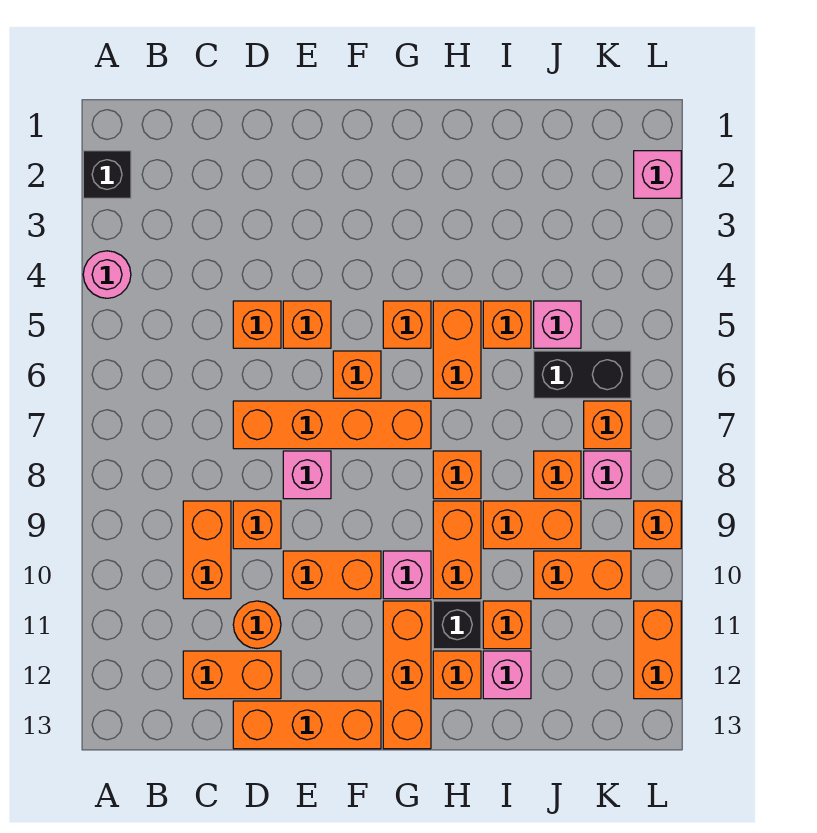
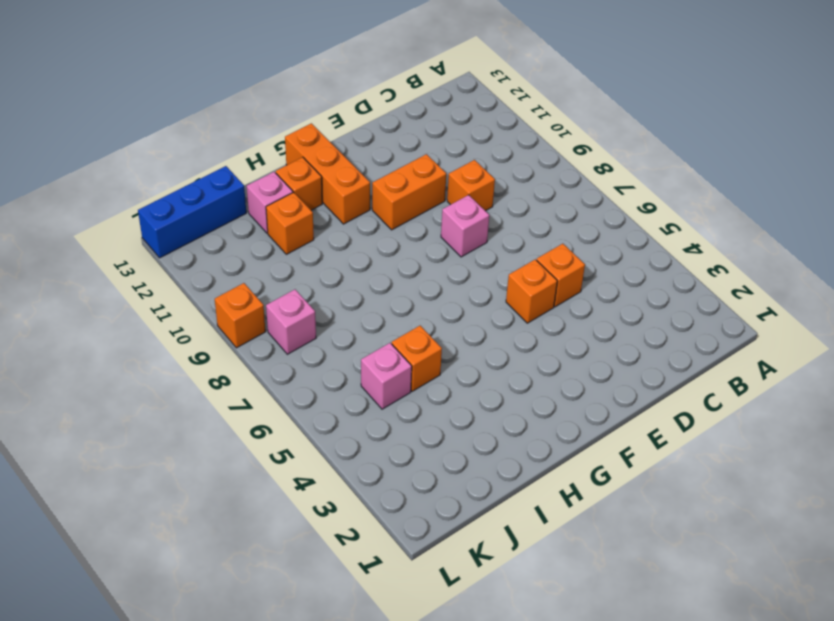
blue brick J13:L13 level 1 -> none
none -> black brick A2 level 1
none -> pink round brick A4 level 1
none -> orange brick C9:C10 level 1
none -> orange brick C12:D12 level 1

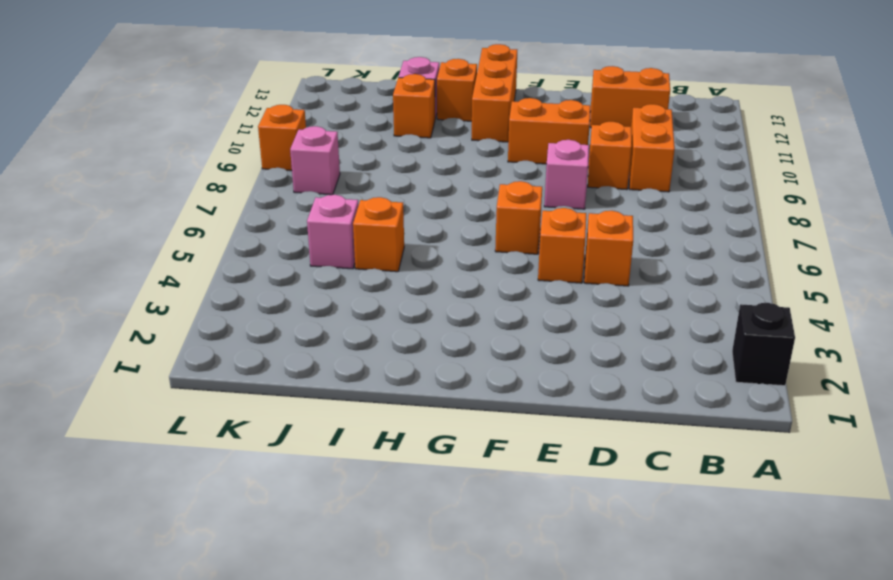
none -> pink round brick A4 level 1
none -> orange brick D7:G7 level 1
none -> orange round brick D11 level 1
none -> orange brick D13:F13 level 1

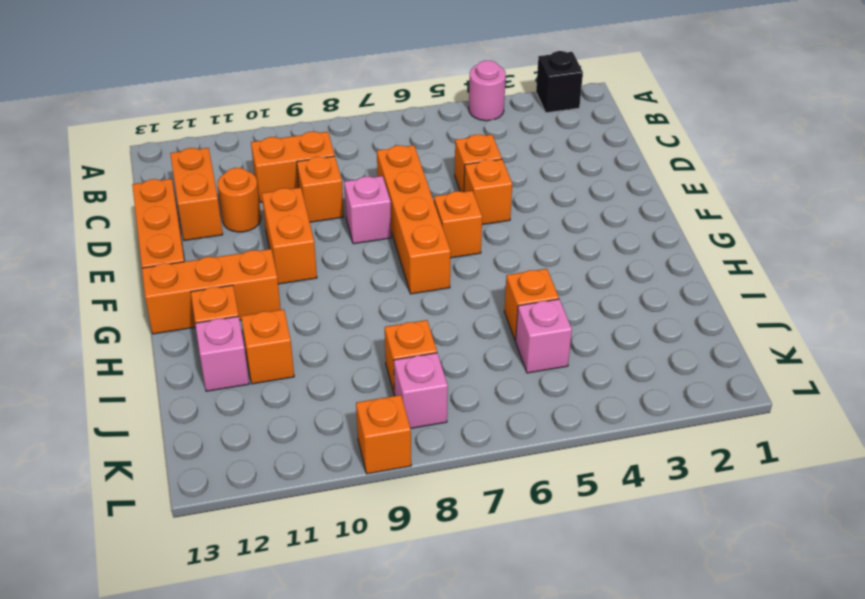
none -> orange brick G5 level 1
none -> pink brick G10 level 1
none -> orange brick H5:H6 level 1
none -> orange brick H8 level 1

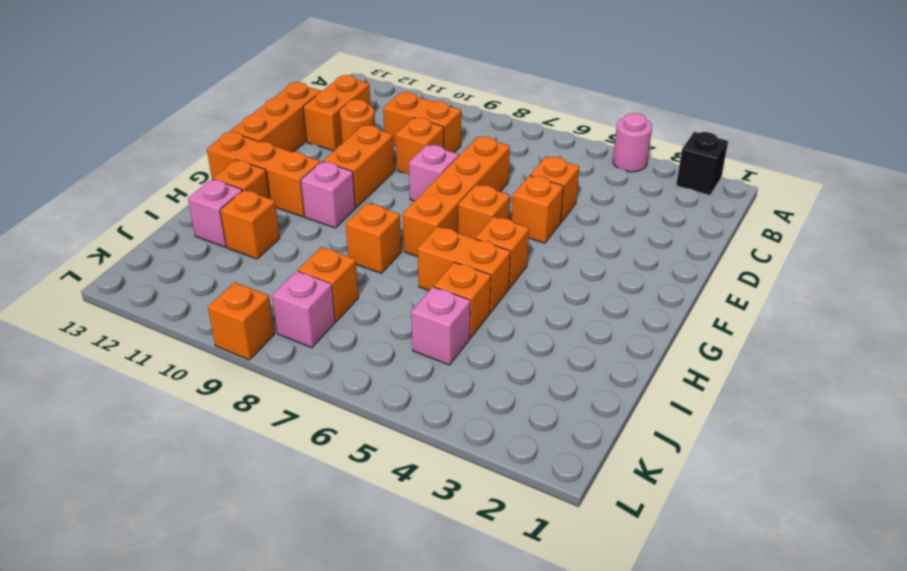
none -> orange brick H9:H10 level 1
none -> black brick H11 level 1
none -> orange brick I9:J9 level 1
none -> black brick J6:K6 level 1

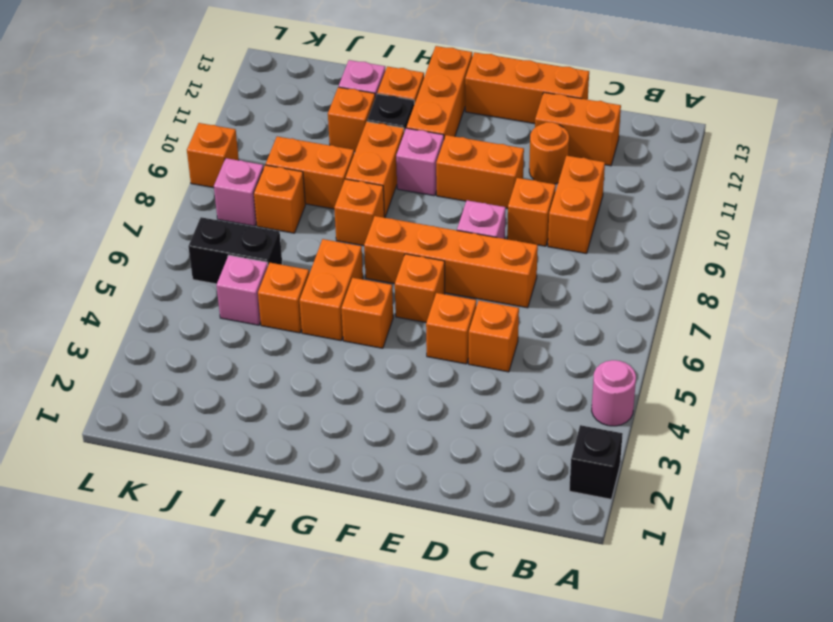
none -> orange brick J10:K10 level 1
none -> orange brick K7 level 1
none -> pink brick L2 level 1
none -> orange brick L11:L12 level 1

